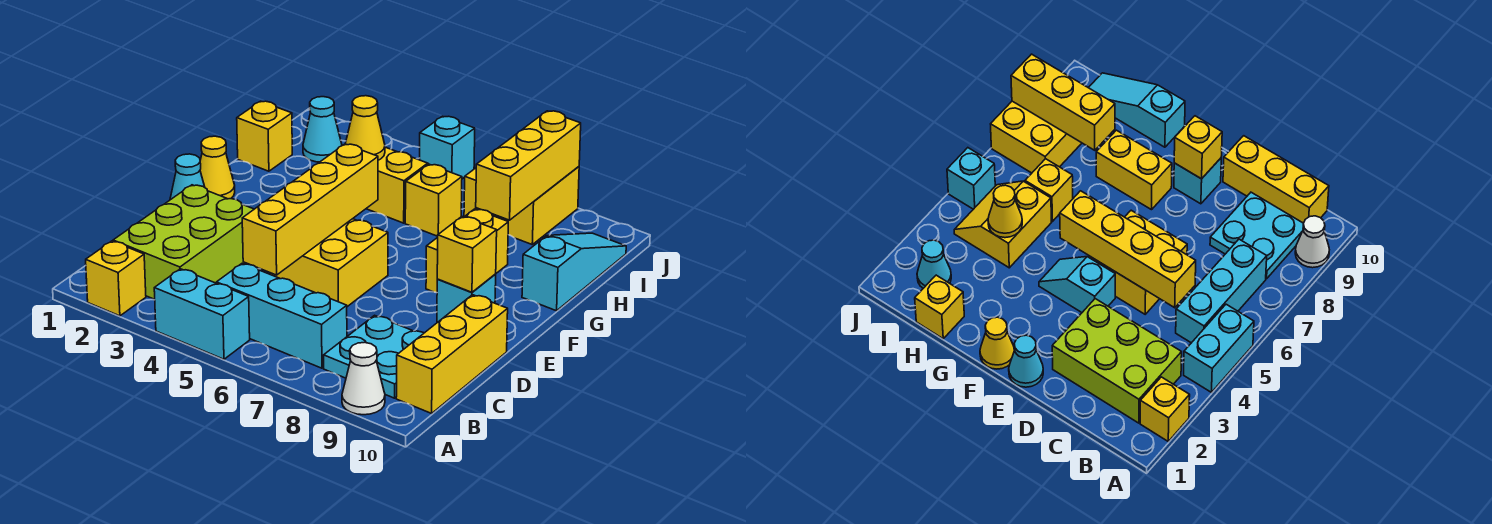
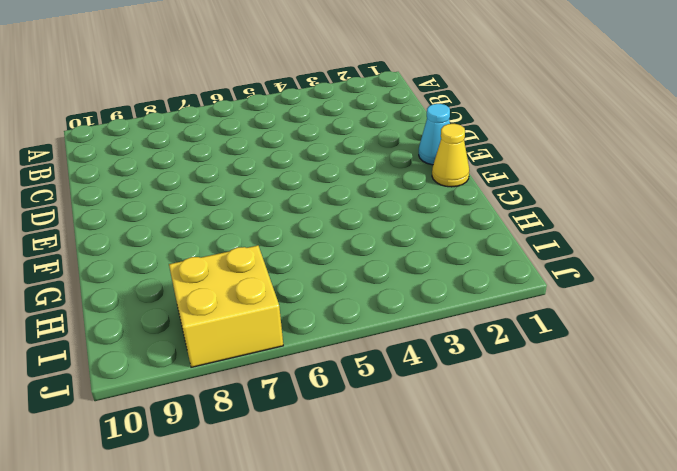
none -> yellow brick A2 level 1
none -> cyan brick A4:A5 level 1
none -> white cone A9 level 1

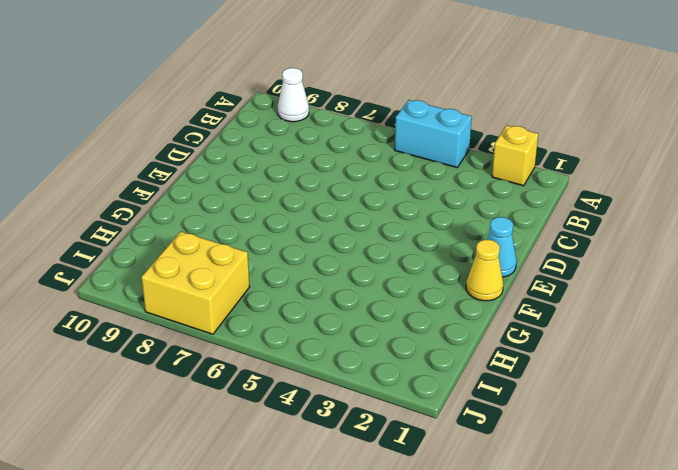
none -> lime brick B2:D3 level 1
none -> cyan brick B5:B7 level 1
none -> cyan plate B8:C9 level 1

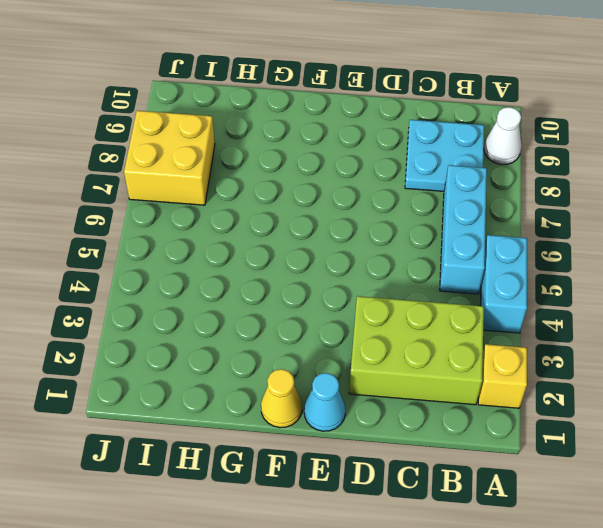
none -> yellow brick B10:D10 level 1
none -> yellow brick D5:E6 level 1
none -> cyan slope E4:F4 level 1 top E

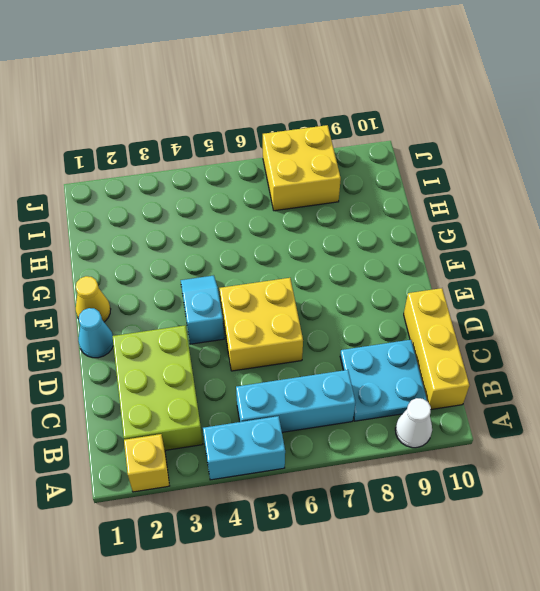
none -> cyan brick E9 level 1
none -> yellow brick F8:G8 level 1
none -> cyan slope G10:I10 level 1 top G

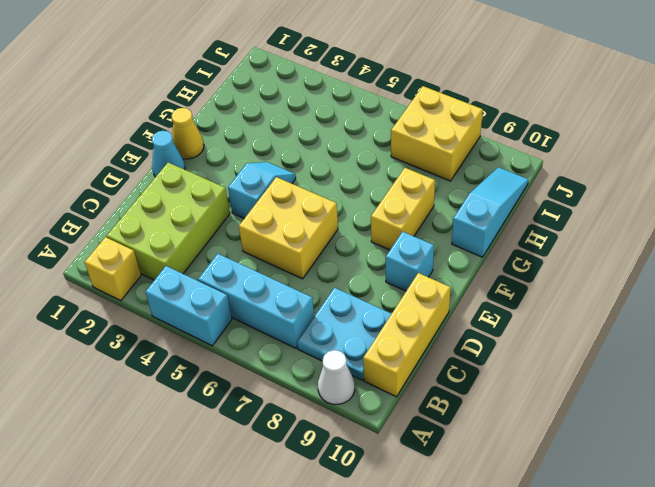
none -> yellow brick H1 level 1
none -> yellow slope H4:I5 level 1 top H
none -> yellow brick H6 level 1

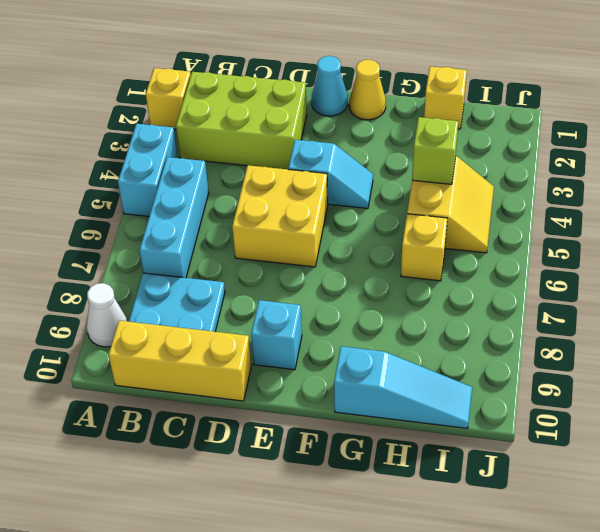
lime brick H4 level 2 -> yellow cone H4 level 2
none -> yellow brick F8:G8 level 1
none -> cyan cone I2 level 1
none -> yellow brick I7:J8 level 1

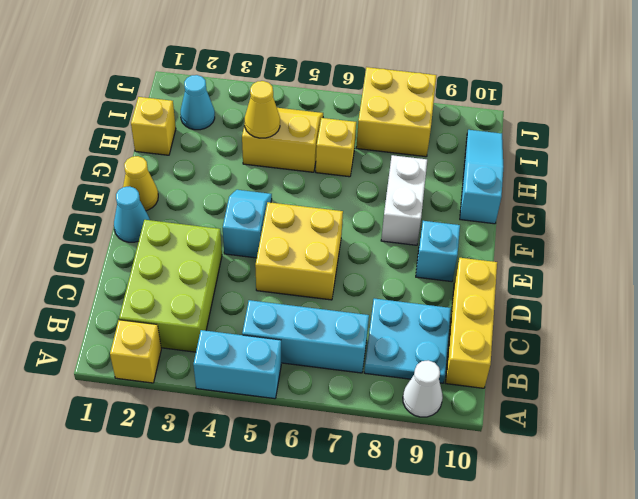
white brick F8:G8 level 1 -> yellow brick F8:G8 level 1
none -> cyan brick J5 level 1
none -> yellow brick C5:F5 level 2
none -> yellow brick E9 level 2

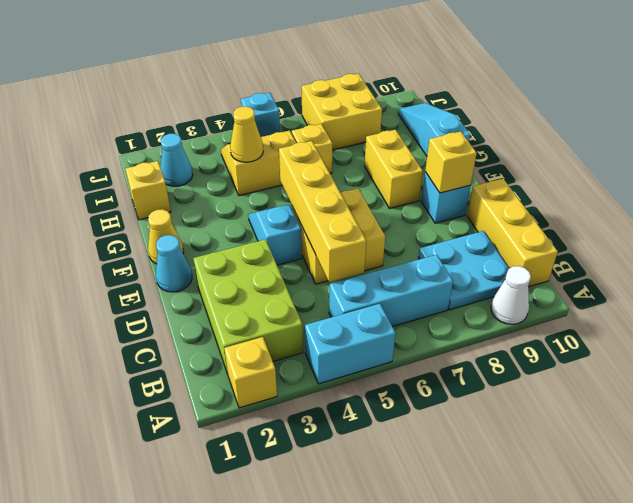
none -> yellow brick H8:J8 level 2

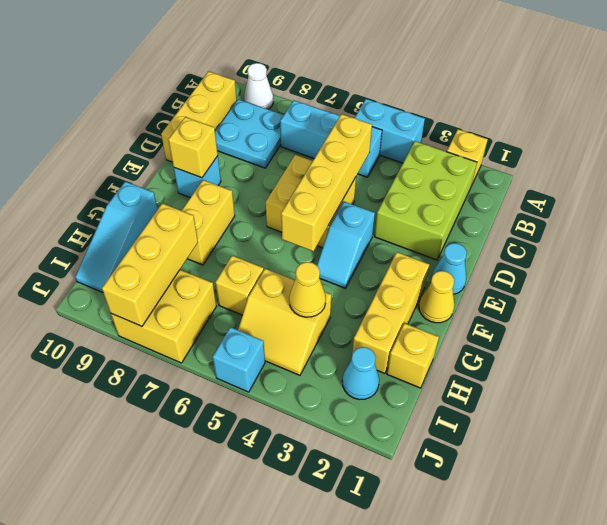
yellow brick F2:H2 level 1 -> none

